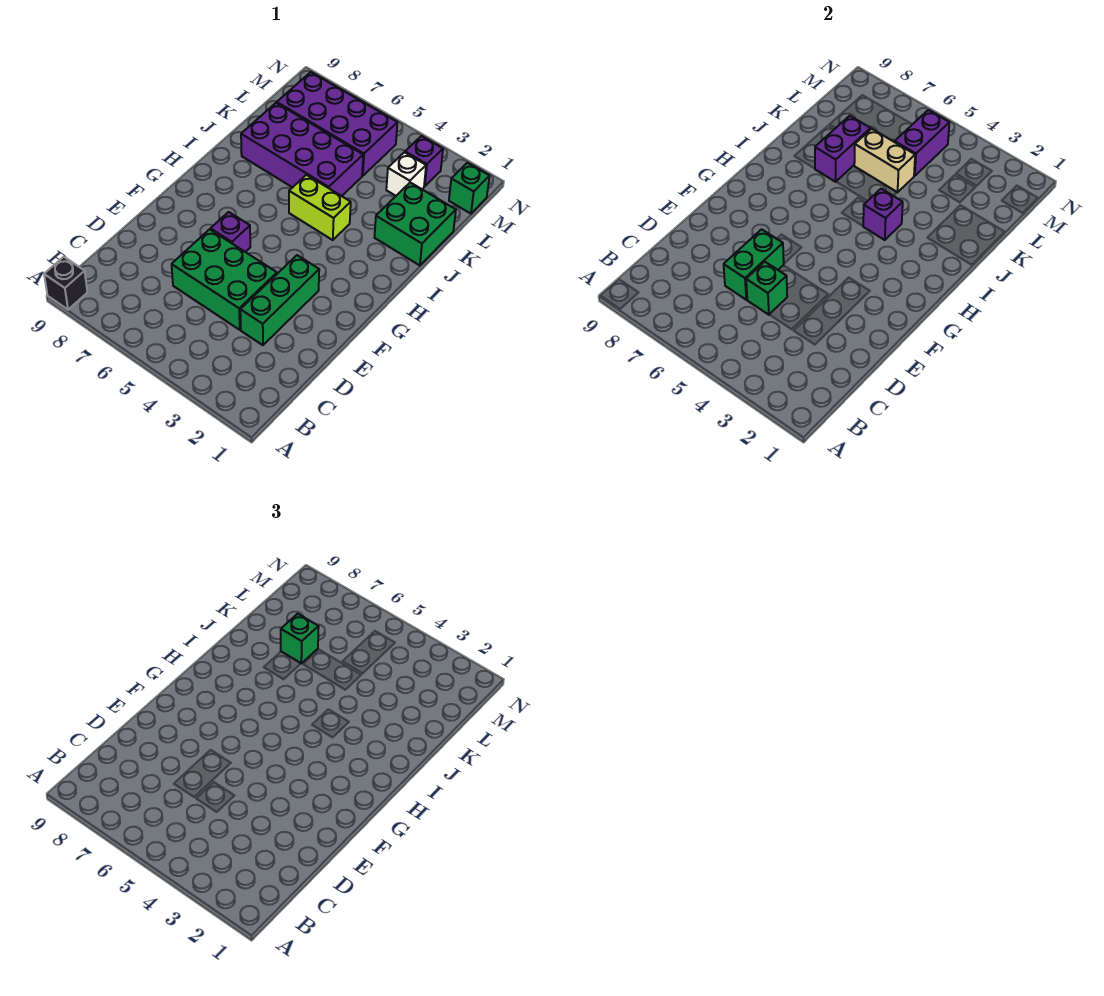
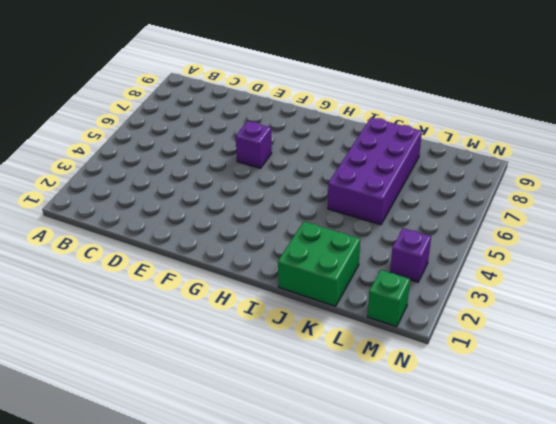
none -> black brick A9 level 1
none -> green brick D3:F3 level 1
none -> green brick D4:E6 level 1

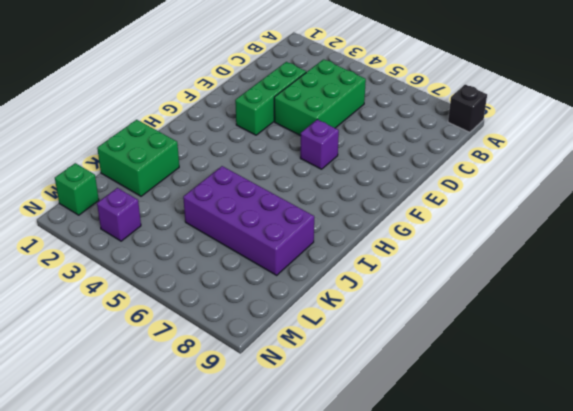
green brick C4:E5 level 1 -> green brick D4:E6 level 1
none -> lime brick I4:I5 level 1
none -> white brick L3 level 1
none -> purple brick L5:M8 level 1

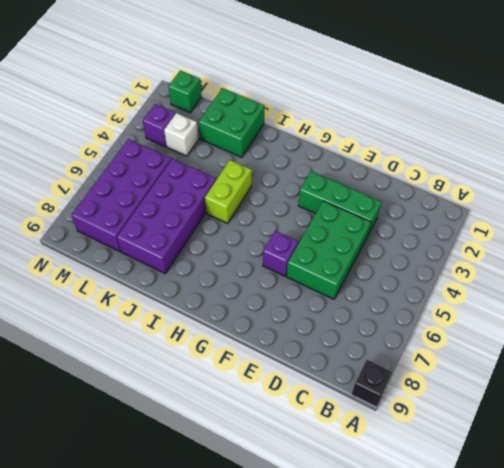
none -> green brick D5 level 2
none -> green brick D6:E6 level 2
none -> purple brick I4 level 2

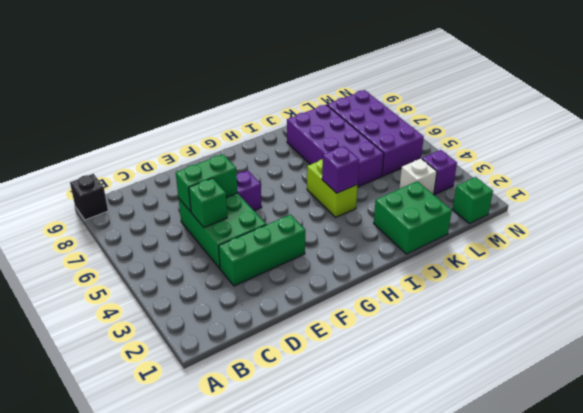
none -> purple brick J7:K7 level 2
none -> tan brick K5:K6 level 2
none -> purple brick L5:M5 level 2

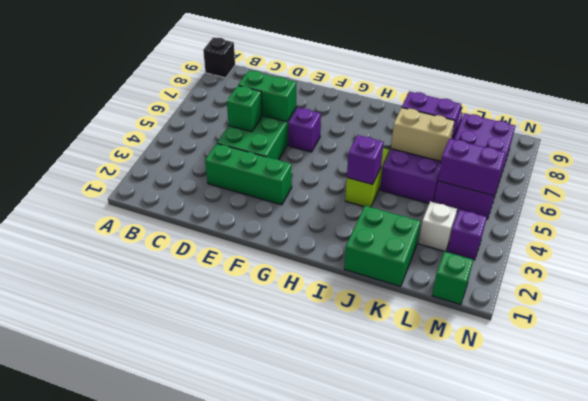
tan brick J6:K6 level 2 -> tan brick K5:K6 level 2
none -> green brick K7 level 3

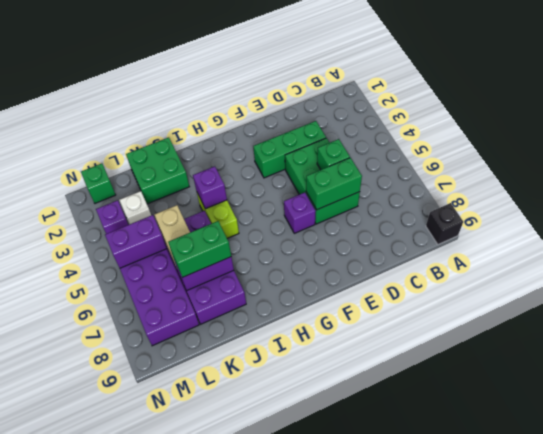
green brick J7:K7 level 3 -> green brick K7 level 3

